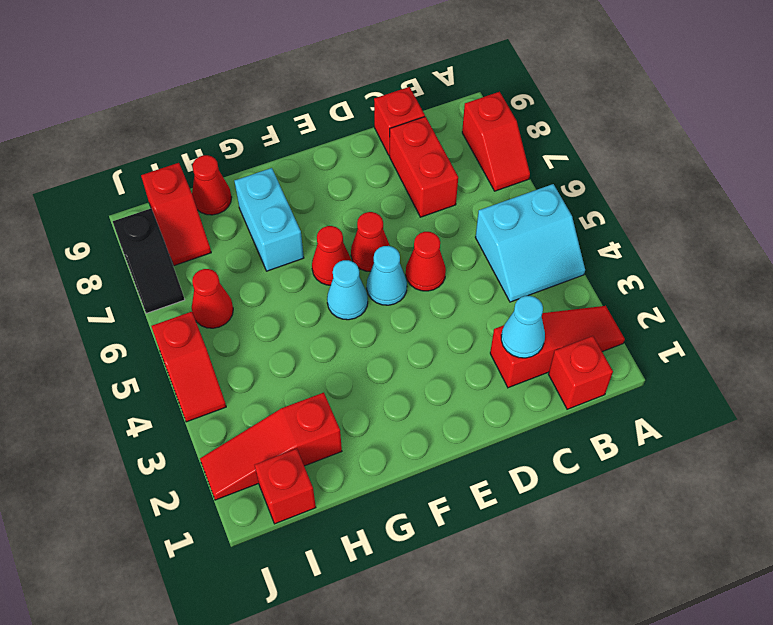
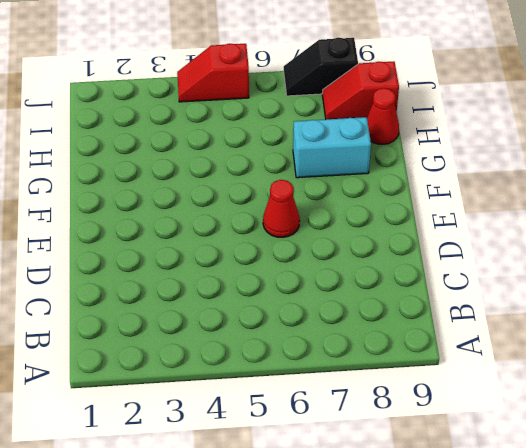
none -> red slope A2:C2 level 1 top C
none -> cyan slope A4:B5 level 1 top 5
none -> red slope A7:A8 level 1 top 8

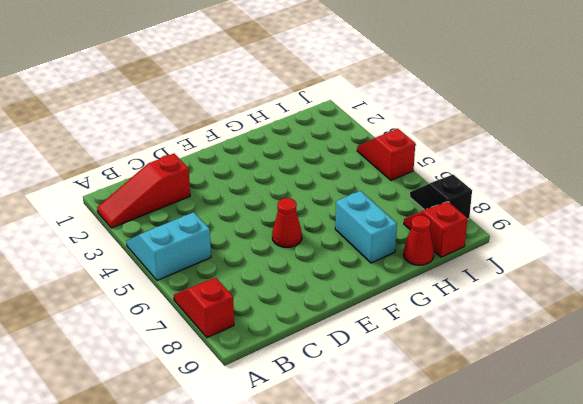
none -> red brick B1 level 1
none -> red brick C7:C8 level 1
none -> red brick C9 level 1

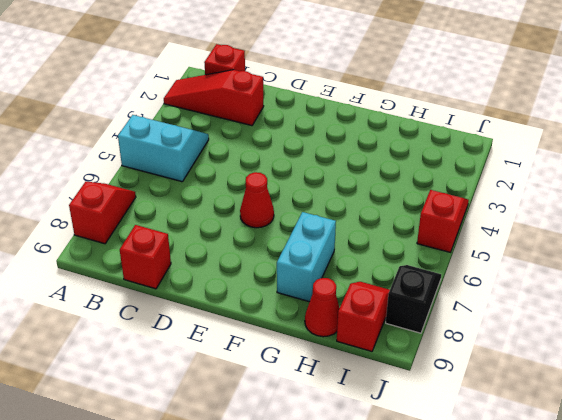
none -> red brick C7:C8 level 1
none -> red cone D5 level 1
none -> cyan cone E5 level 1

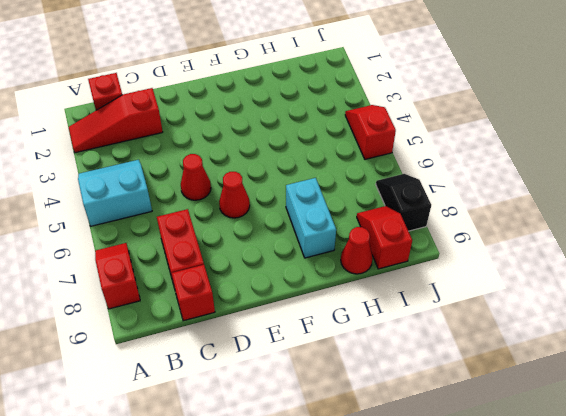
none -> cyan cone E5 level 1
none -> cyan cone F5 level 1
none -> red cone F6 level 1

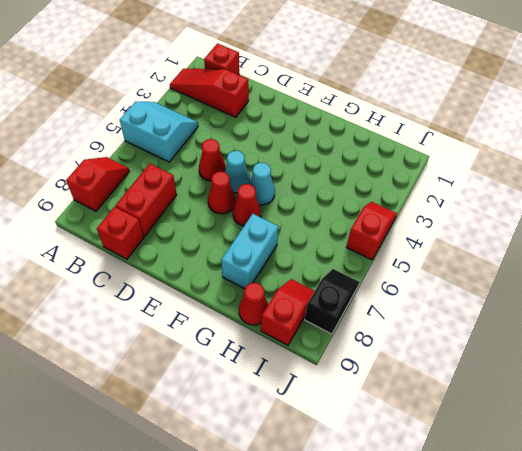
none -> red slope H2:J2 level 1 top H
none -> red brick I1 level 1
none -> red cone I6 level 1

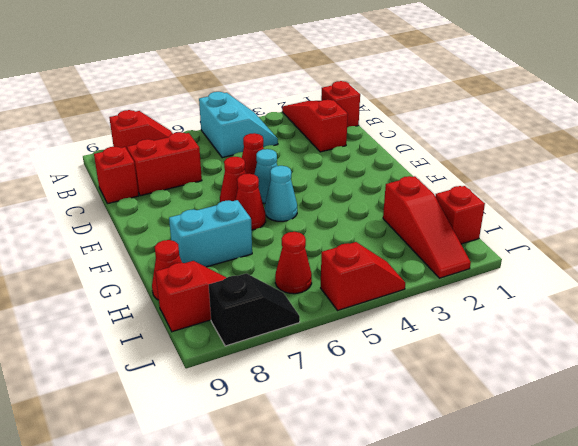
none -> cyan cone C2 level 2

